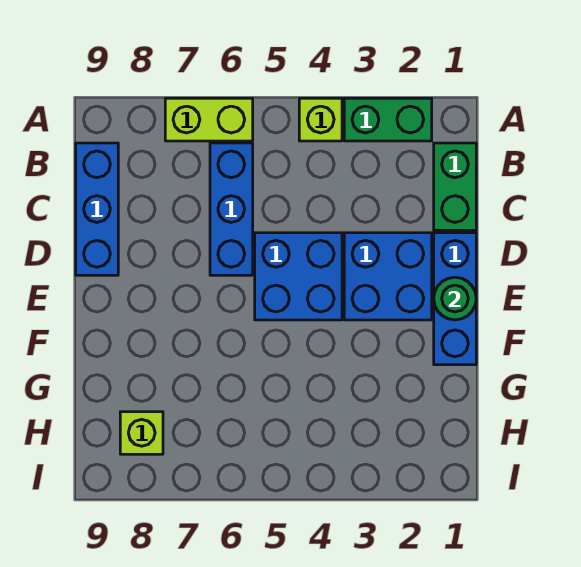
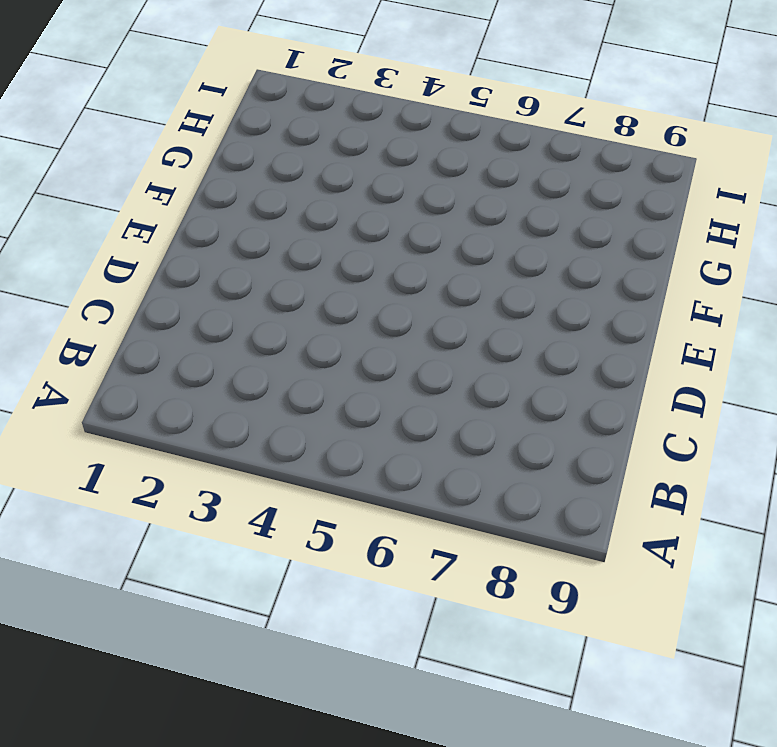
none -> green brick A2:A3 level 1
none -> lime brick A4 level 1

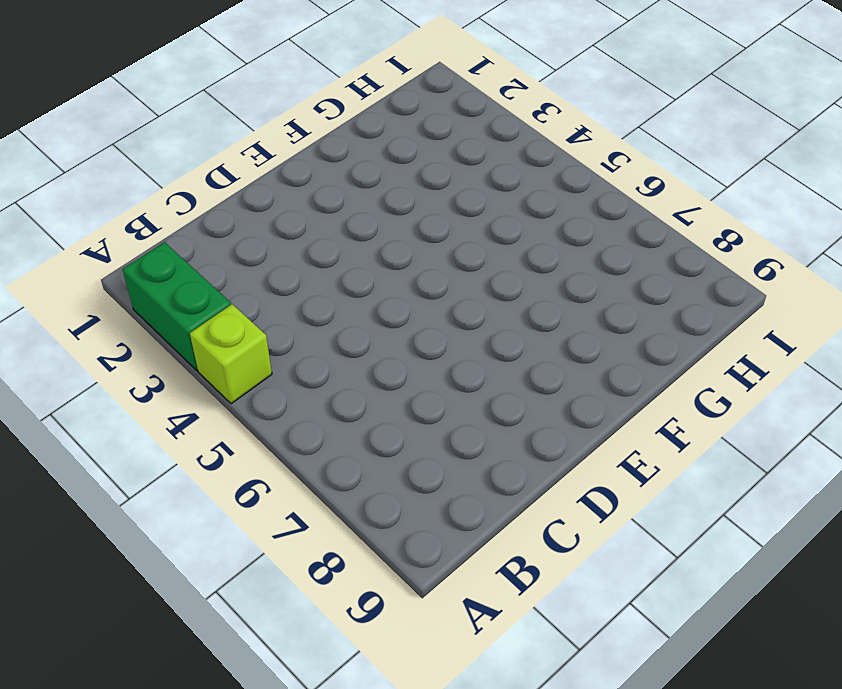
none -> lime brick A6:A7 level 1
none -> green brick B1:C1 level 1

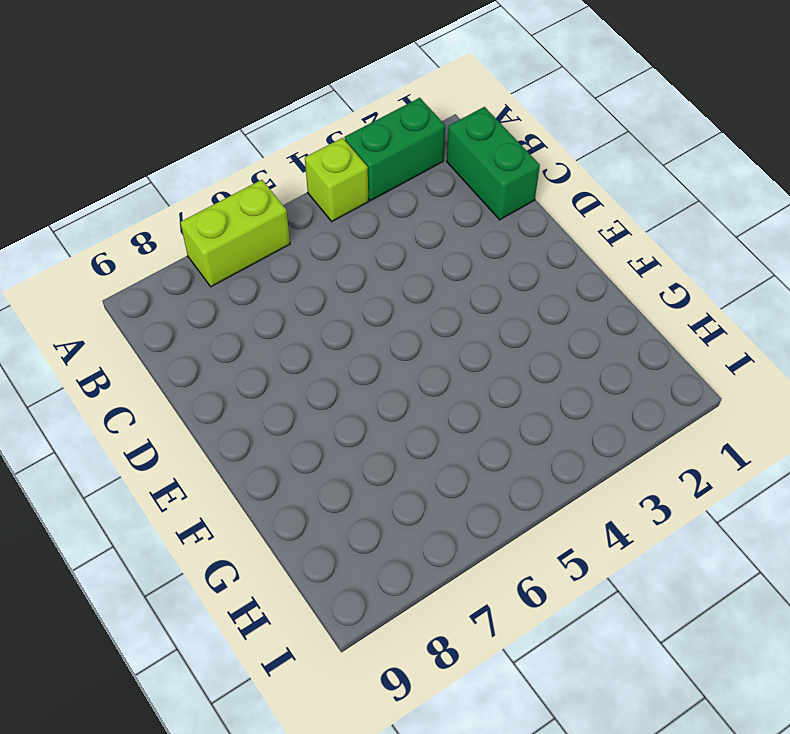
none -> blue brick B6:D6 level 1
none -> blue brick B9:D9 level 1

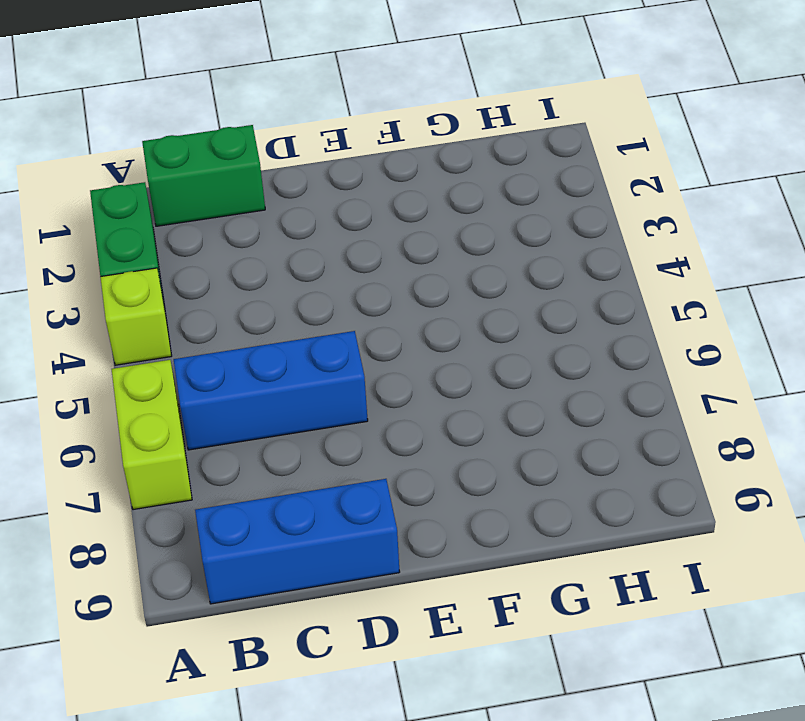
none -> blue brick D1:F1 level 1
none -> blue brick D2:E3 level 1

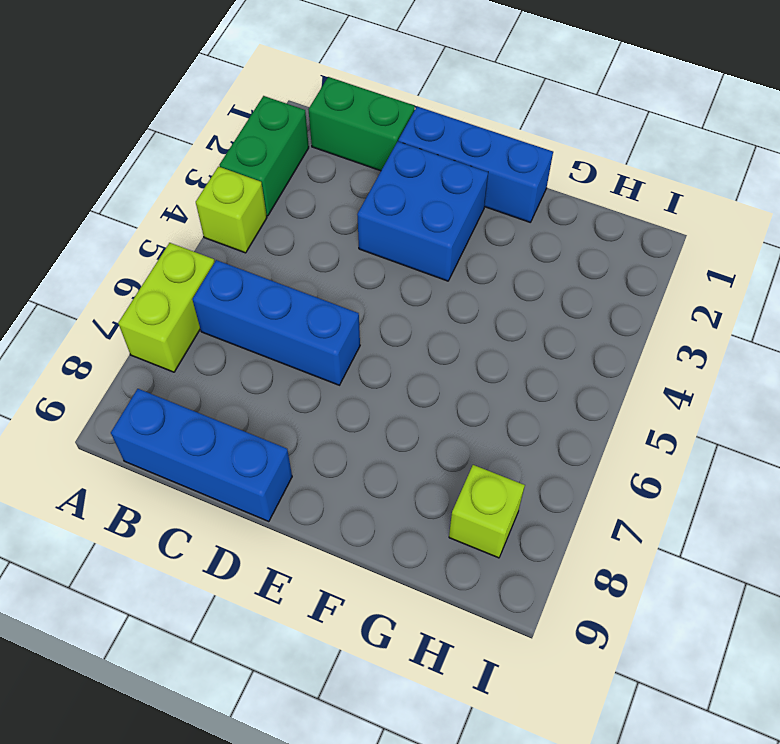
none -> blue brick D4:E5 level 1
none -> green round brick E1 level 2

